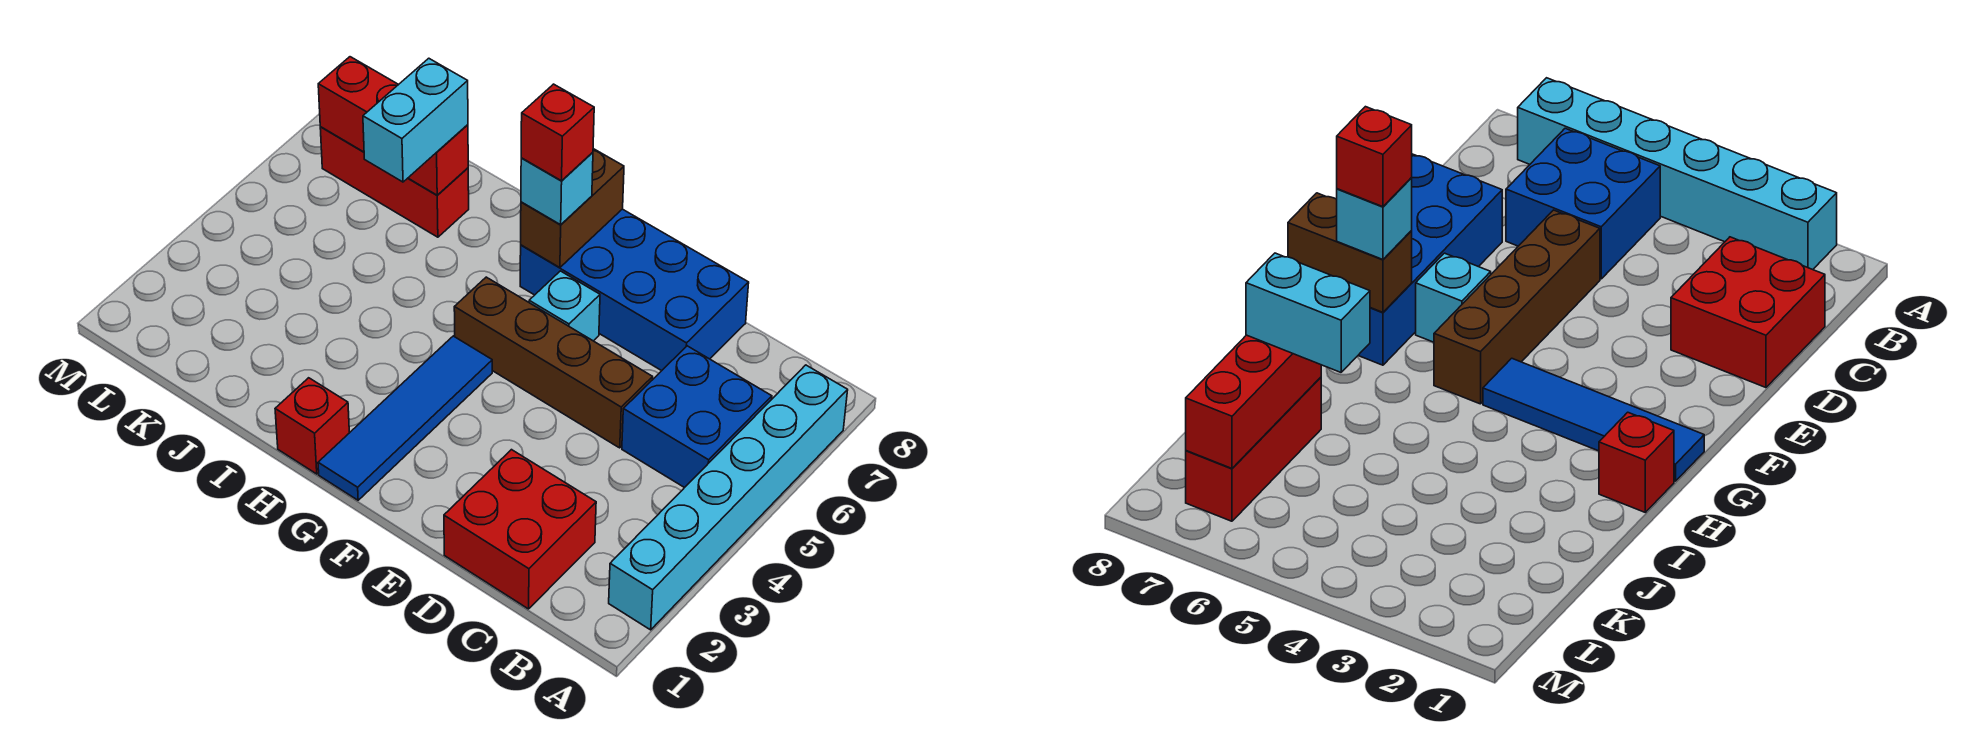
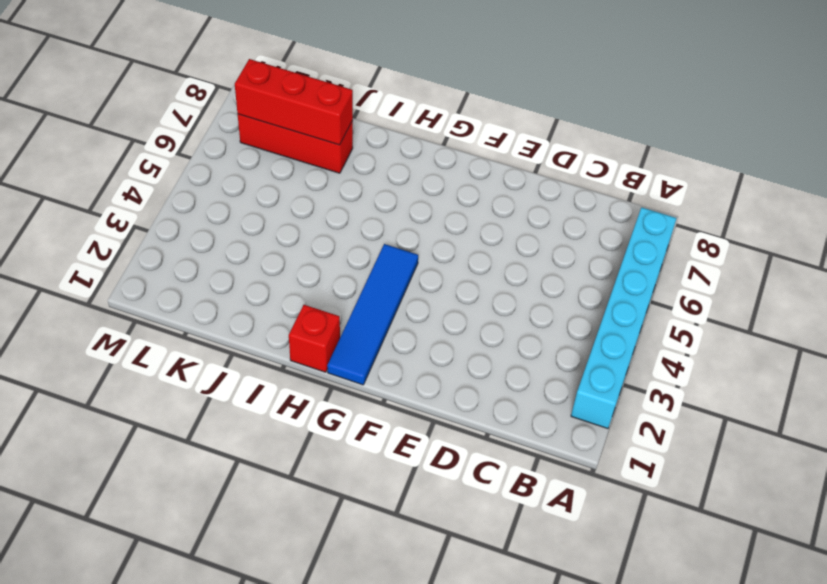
none -> blue brick B5:C6 level 1
none -> red brick C1:D2 level 1
none -> brown brick D5:G5 level 1

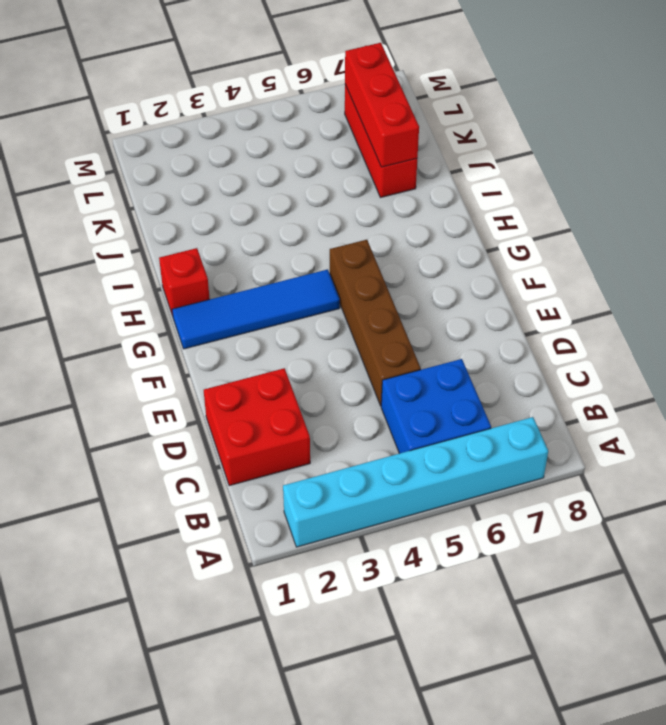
none -> blue brick D7:G8 level 1
none -> cyan brick F6 level 1
none -> brown brick G7:G8 level 2

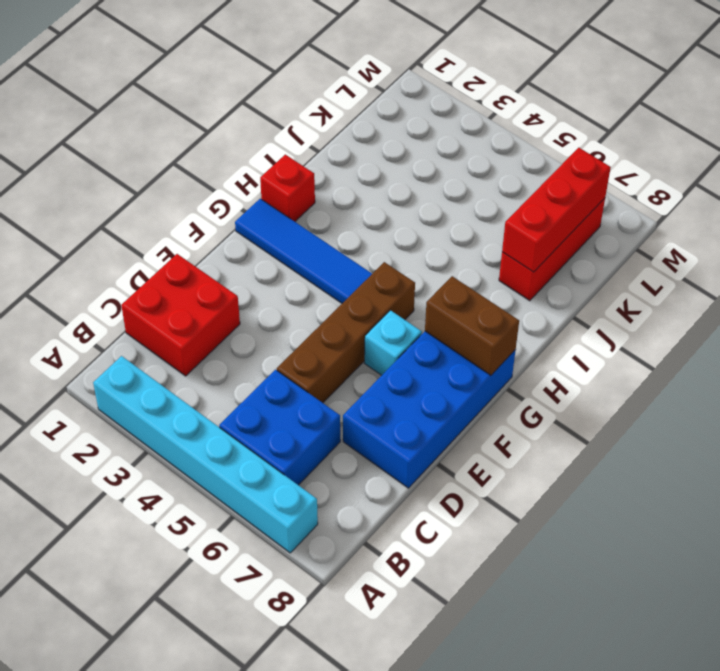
none -> cyan brick G7 level 3
none -> cyan brick J6:J7 level 3
none -> red brick G7 level 4

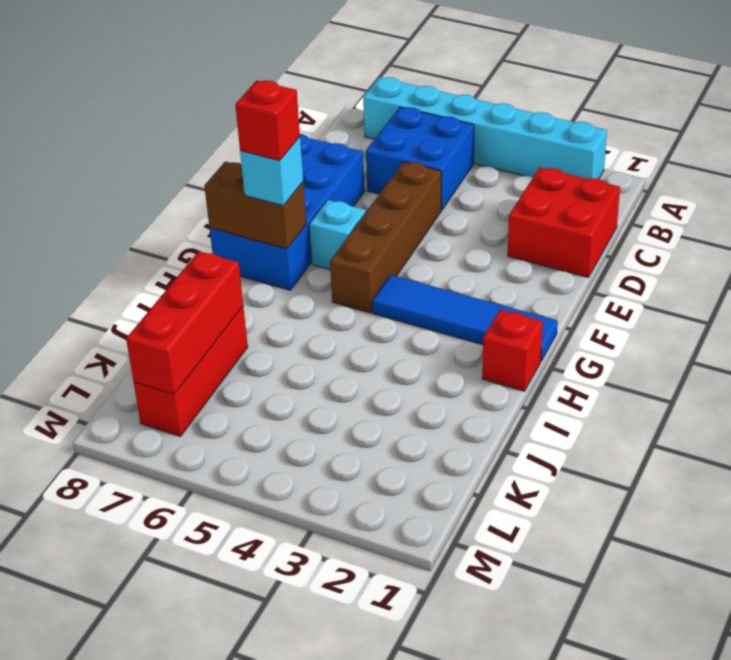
none -> cyan brick J6:J7 level 3

